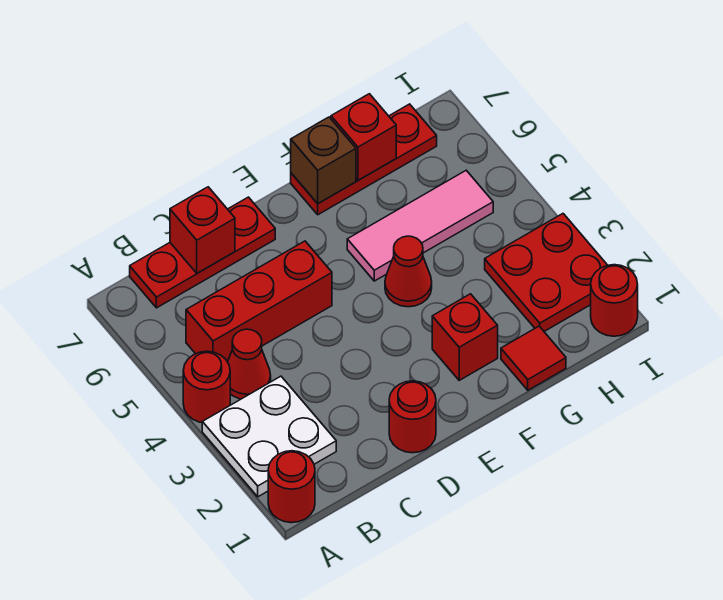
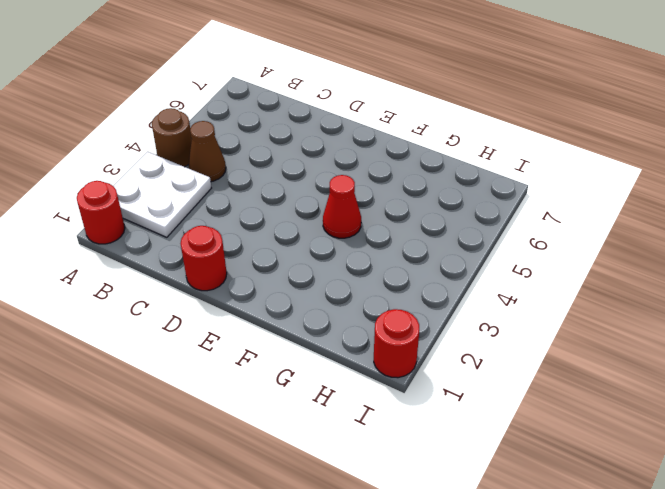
brown round brick A4 level 1 -> red round brick A4 level 1
brown cone B4 level 1 -> red cone B4 level 1
none -> red brick B5:D5 level 1
none -> red plate B7:D7 level 1
none -> red brick F2 level 1

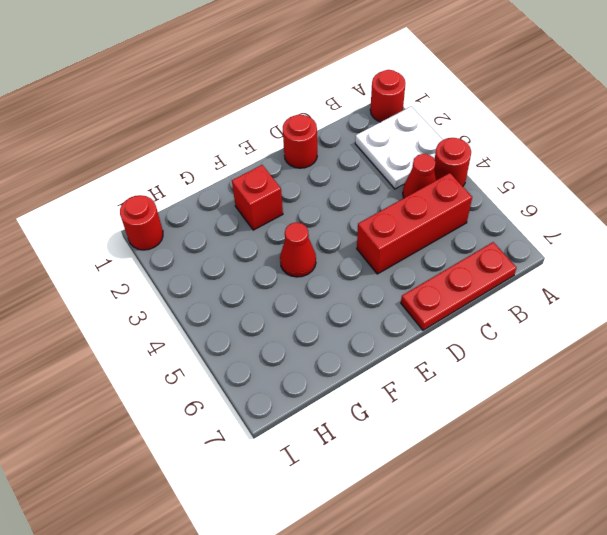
none -> pink tile F5:H5 level 1
none -> red plate F7:H7 level 1
none -> red tile G1 level 1

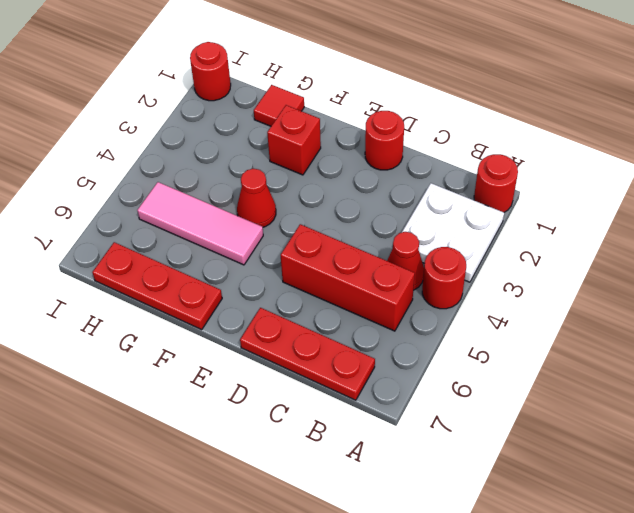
none -> red plate H2:I3 level 1
none -> red brick C7 level 2
none -> brown brick F7 level 2

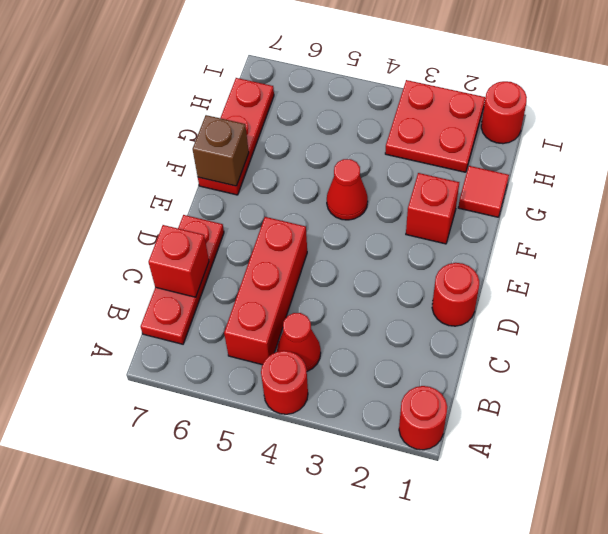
none -> white plate A2:B3 level 1
none -> pink tile F5:H5 level 1
none -> red brick G7 level 2

